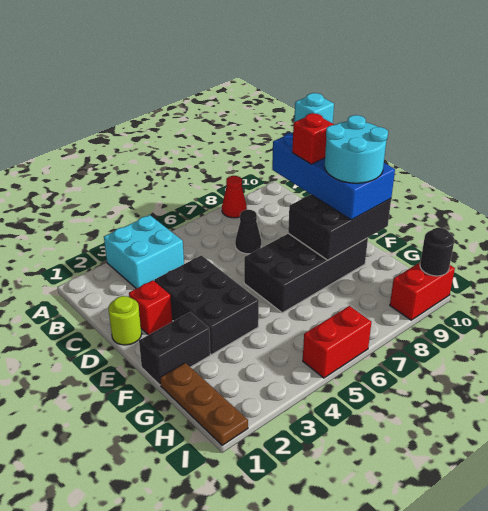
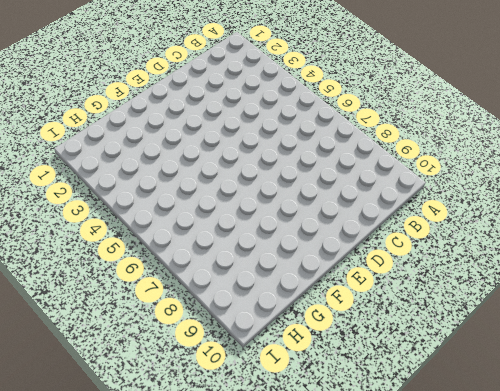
none -> cyan brick A3:B4 level 1
none -> red cone A8 level 1
none -> black cone C7 level 1

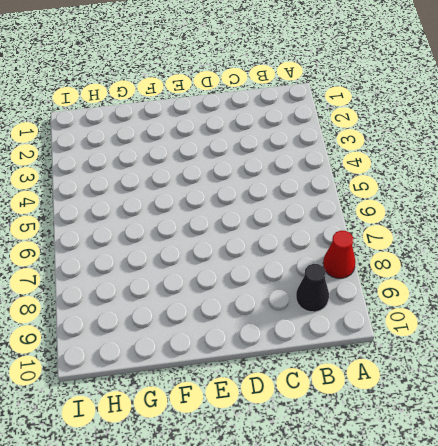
black cone B9 level 1 -> black cone C7 level 1
none -> cyan brick A3:B4 level 1
none -> lime round brick D1 level 1
none -> red brick D2 level 1

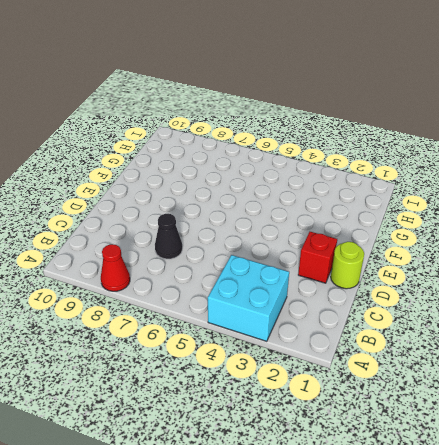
none -> black brick D3:F4 level 1
none -> black brick E6:F9 level 1
none -> black brick F1:F2 level 1

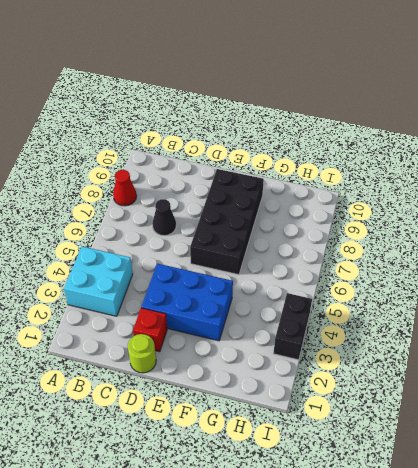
blue brick D3:F4 level 1 -> black brick D3:F4 level 1
black brick I3:I4 level 1 -> black brick F1:F2 level 1
none -> brown plate G1:I1 level 1
none -> red brick I5:I6 level 1
none -> red brick I9:I10 level 1

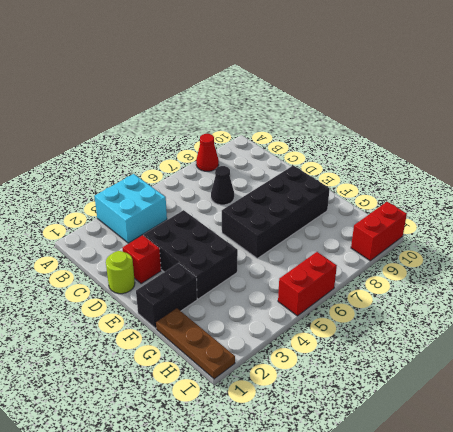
none -> black brick E8:F10 level 2
none -> black round brick I10 level 2
none -> blue brick C9:F10 level 3

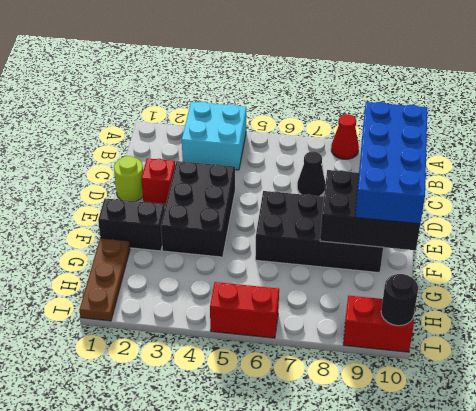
none -> cyan brick C10 level 4
none -> red brick D9 level 4
none -> cyan round brick E9:F10 level 4

